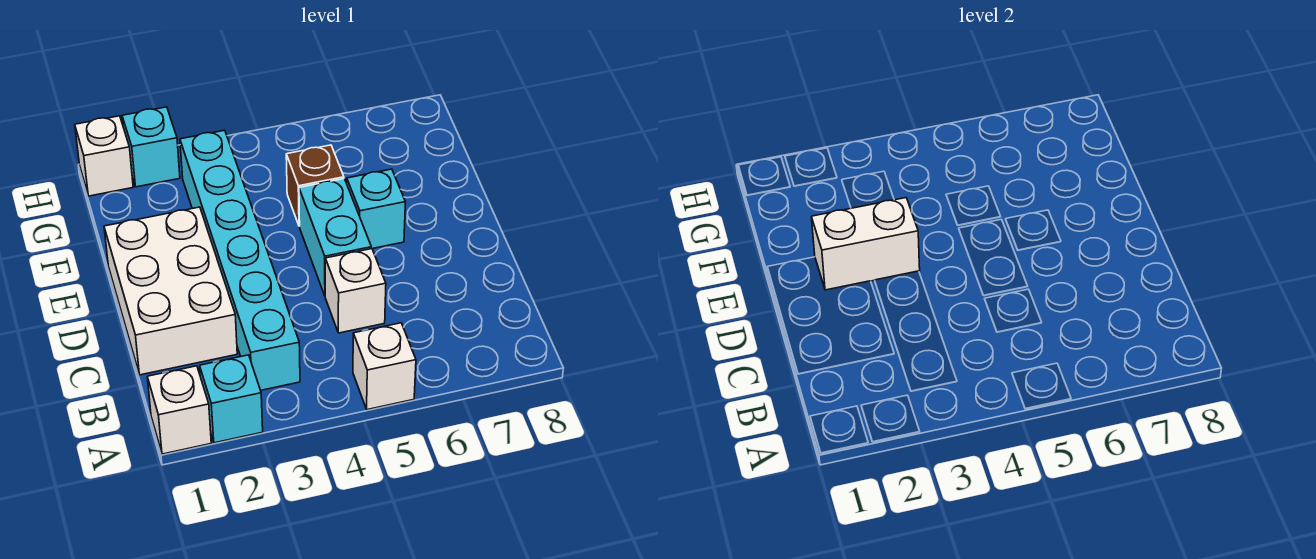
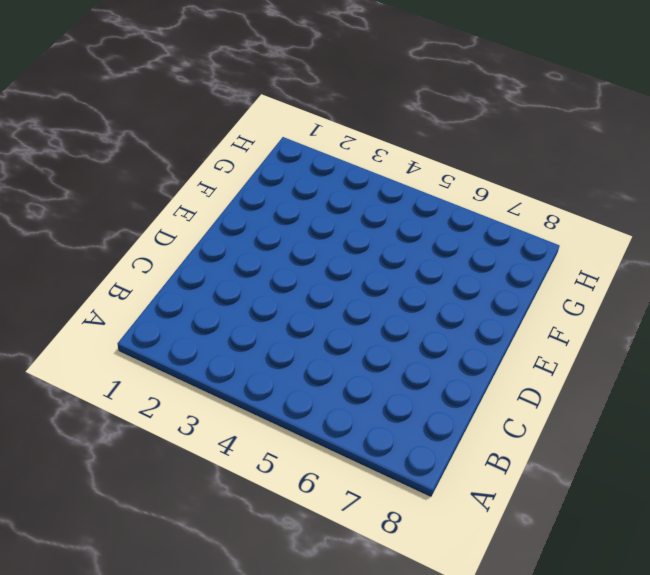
none -> white brick A1 level 1
none -> cyan brick A2 level 1
none -> white brick A5 level 1

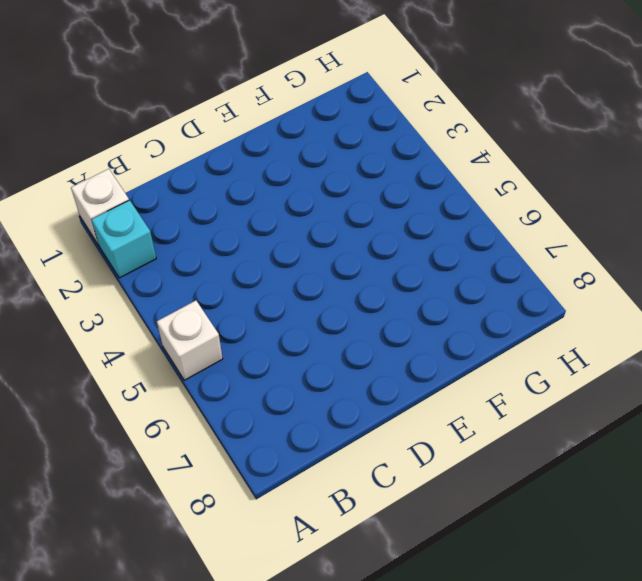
none -> cyan brick B3:G3 level 1
none -> white brick C1:E2 level 1
none -> white brick C5 level 1

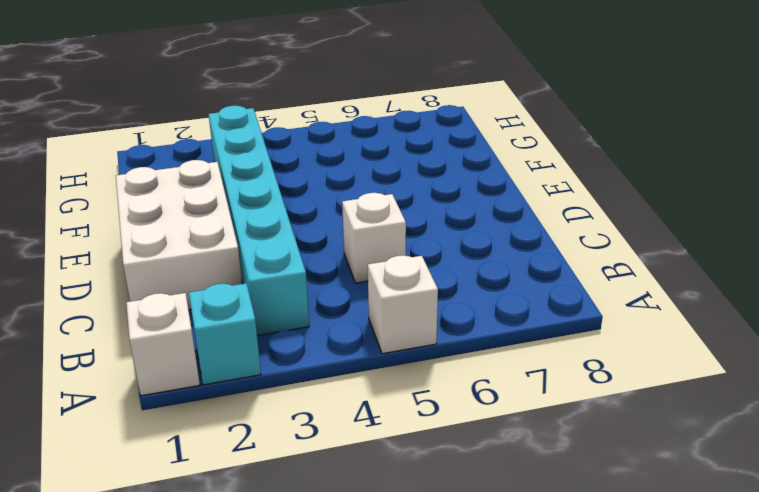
none -> cyan brick D5:E5 level 1
none -> cyan brick E6 level 1
none -> brown brick F5 level 1

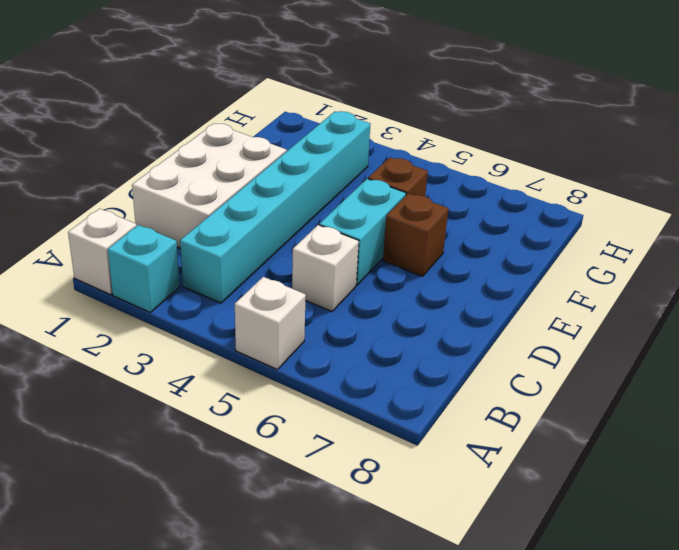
brown brick E6 level 1 -> cyan brick E6 level 1
none -> white brick H1 level 1
none -> cyan brick H2 level 1
none -> white brick E2:E3 level 2

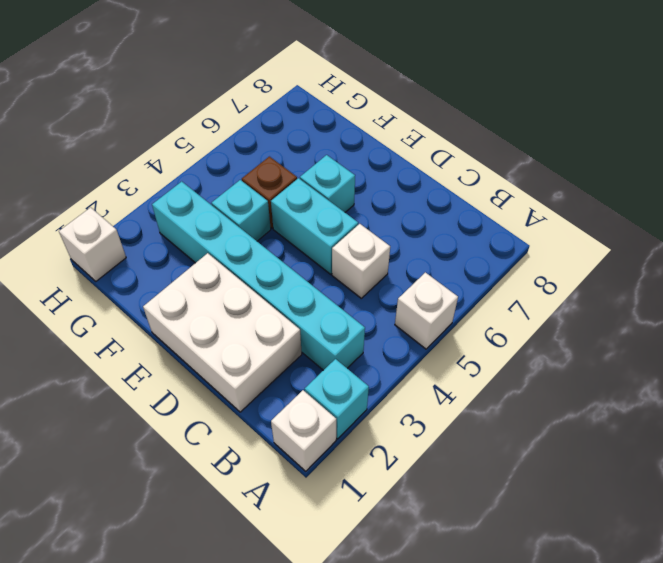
cyan brick F4 level 1 -> cyan brick H2 level 1
none -> white brick E2:E3 level 2

